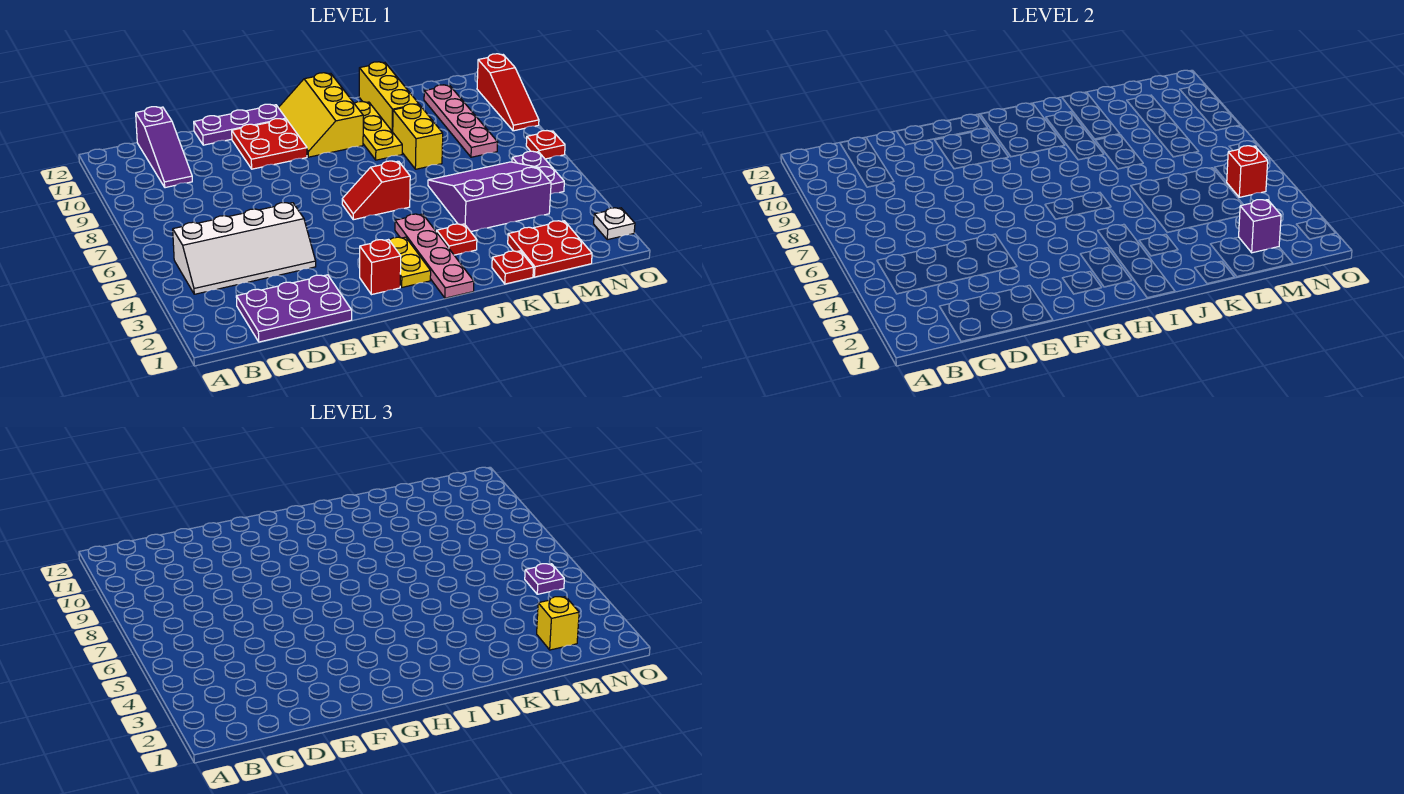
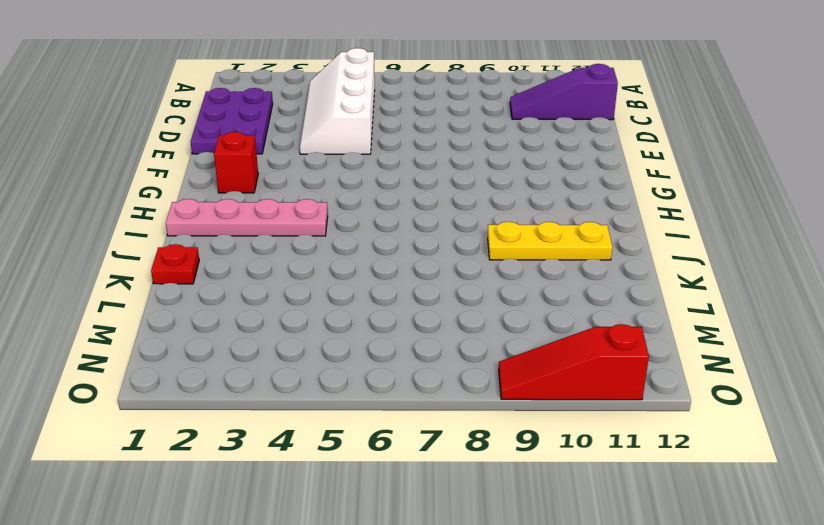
none -> purple plate E12:G12 level 1
none -> red plate F10:G11 level 1
none -> yellow plate H2:H3 level 1

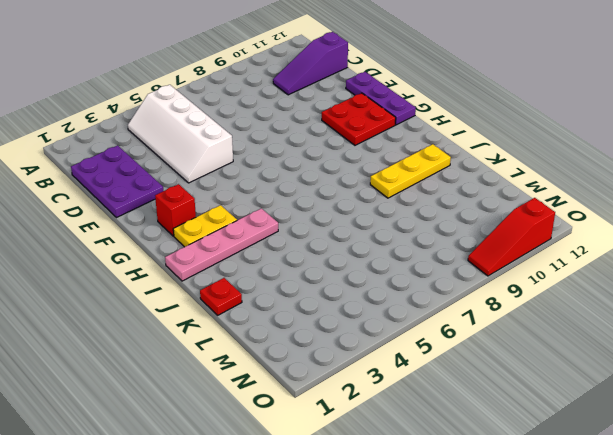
none -> red slope H6:I6 level 1 top I
none -> yellow slope H10:I12 level 1 top I
none -> red plate J3 level 1

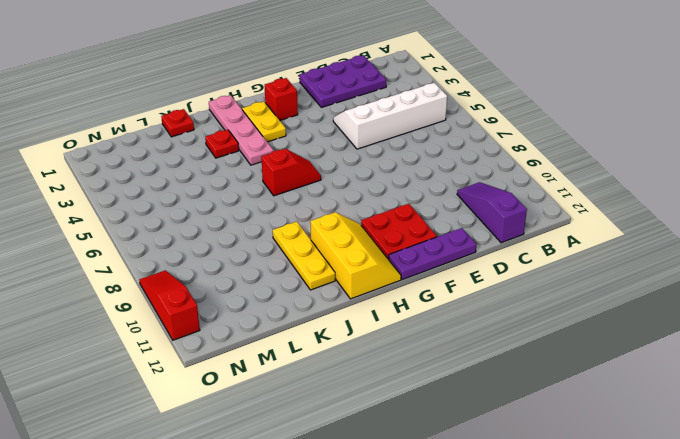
none -> purple slope K4:M6 level 1 top 4
none -> yellow brick K8:K9 level 1
none -> yellow brick K10:K12 level 1

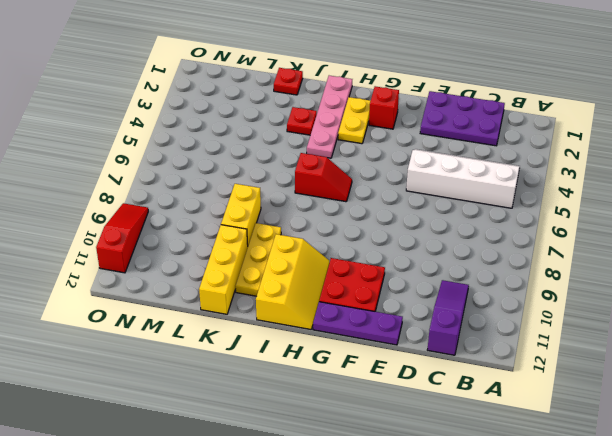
none -> purple slope K4:M6 level 1 top 4
none -> red plate L1:M2 level 1
none -> pink plate M8:M11 level 1

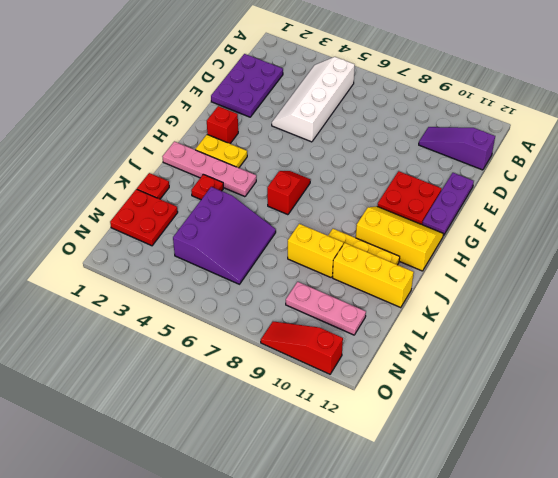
pink plate M9:M11 level 1 -> pink plate M8:M11 level 1
none -> purple plate N5:N6 level 1
none -> white plate O2 level 1
none -> red plate O7 level 1

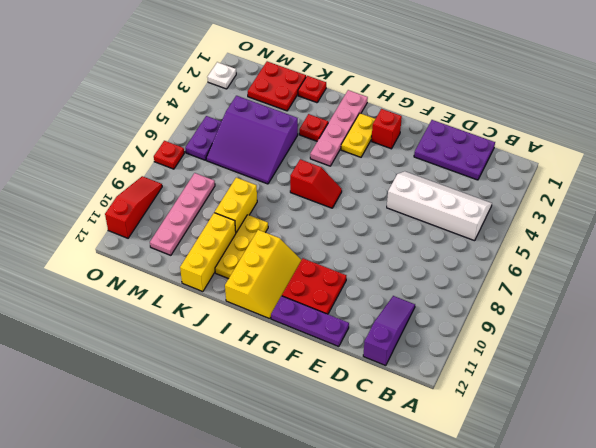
none -> purple brick M2 level 2
none -> red brick N5 level 2
none -> yellow brick M2 level 3

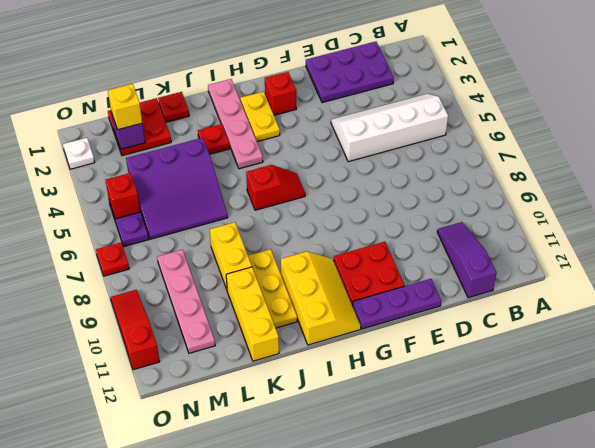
none -> purple plate N5 level 3

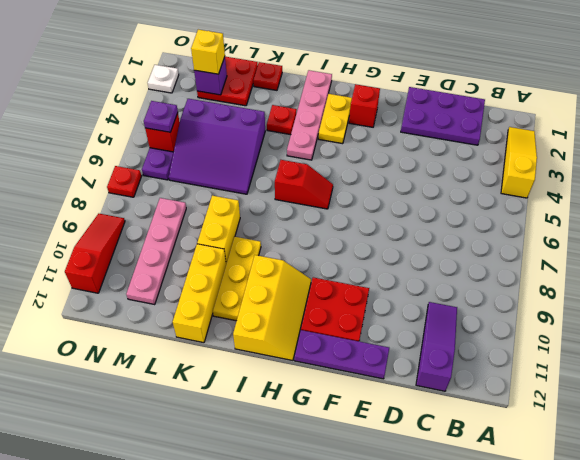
yellow slope A2:A4 level 1 top 4 -> none
none -> white slope B4:E5 level 1 top 5

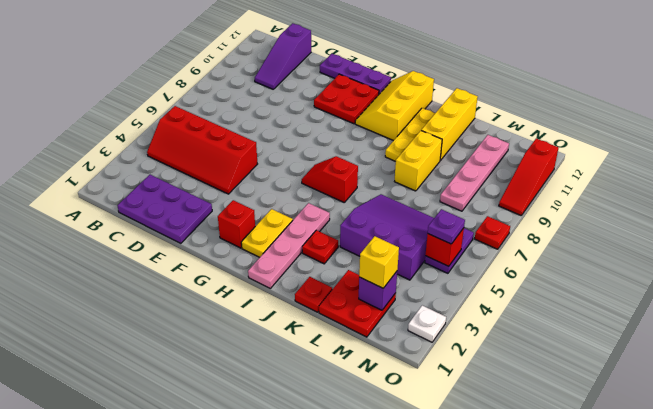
red slope B4:E5 level 1 top 5 -> white slope B4:E5 level 1 top 5

